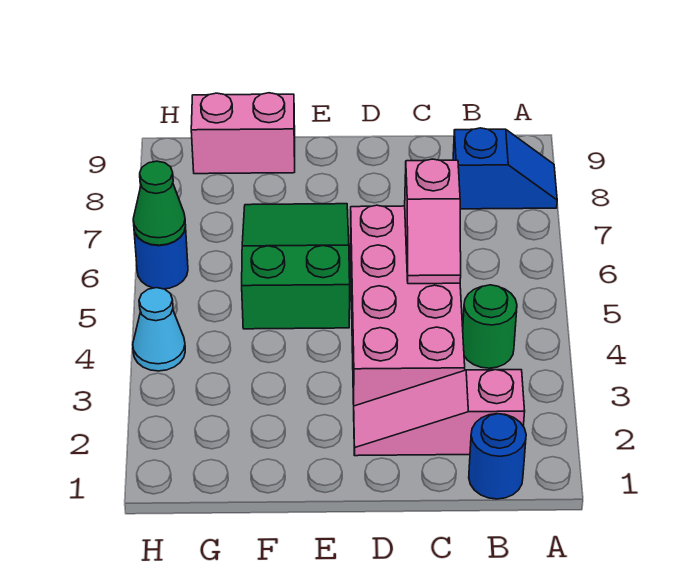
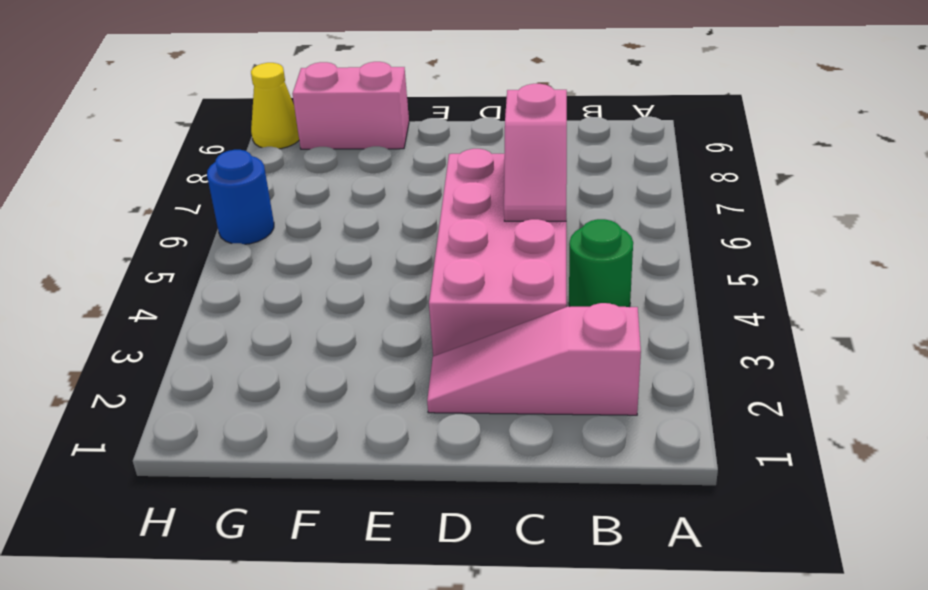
yellow cone H9 level 1 -> none
none -> blue slope A8:B8 level 1 top B
none -> blue round brick B1 level 1

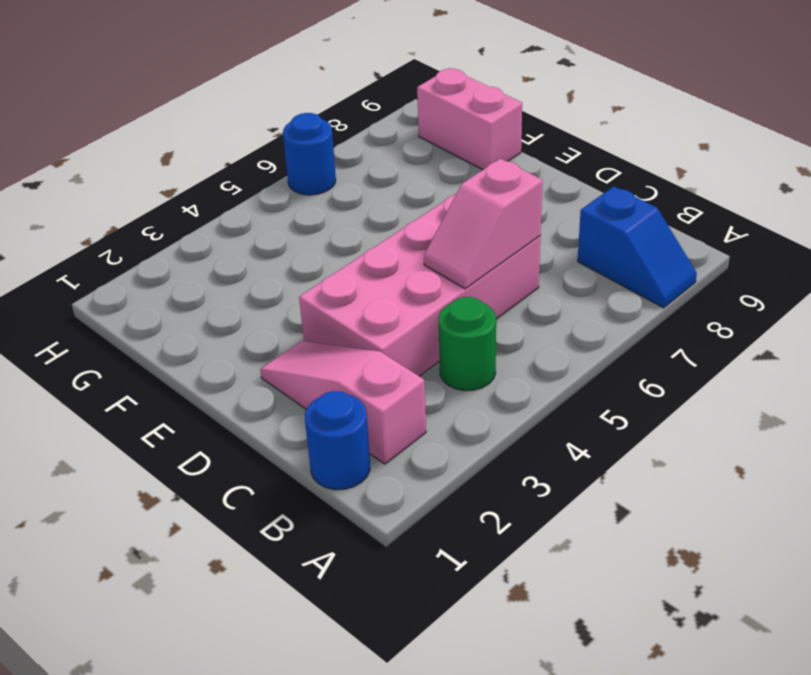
none -> green slope E5:F7 level 1 top 5
none -> cyan cone H4 level 1

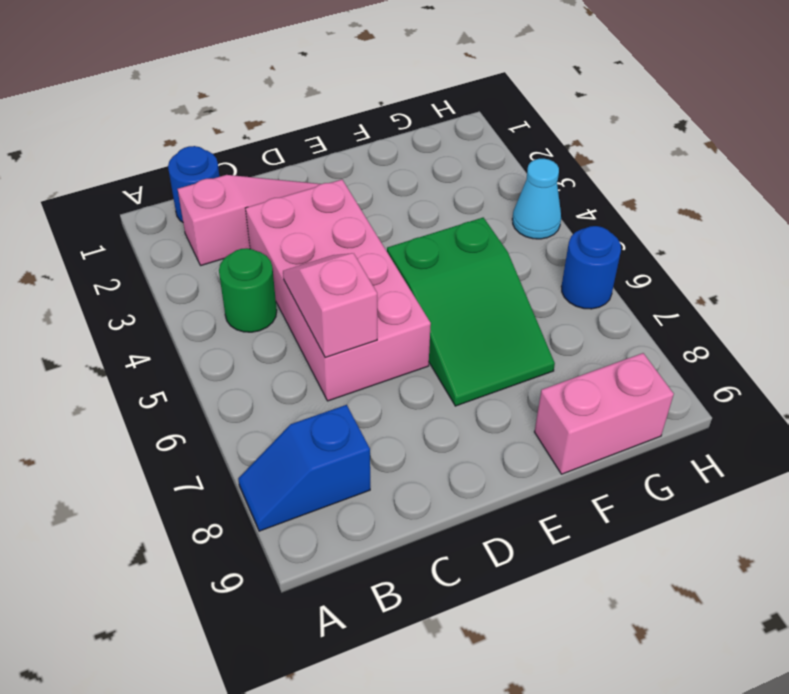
none -> green cone H6 level 2

